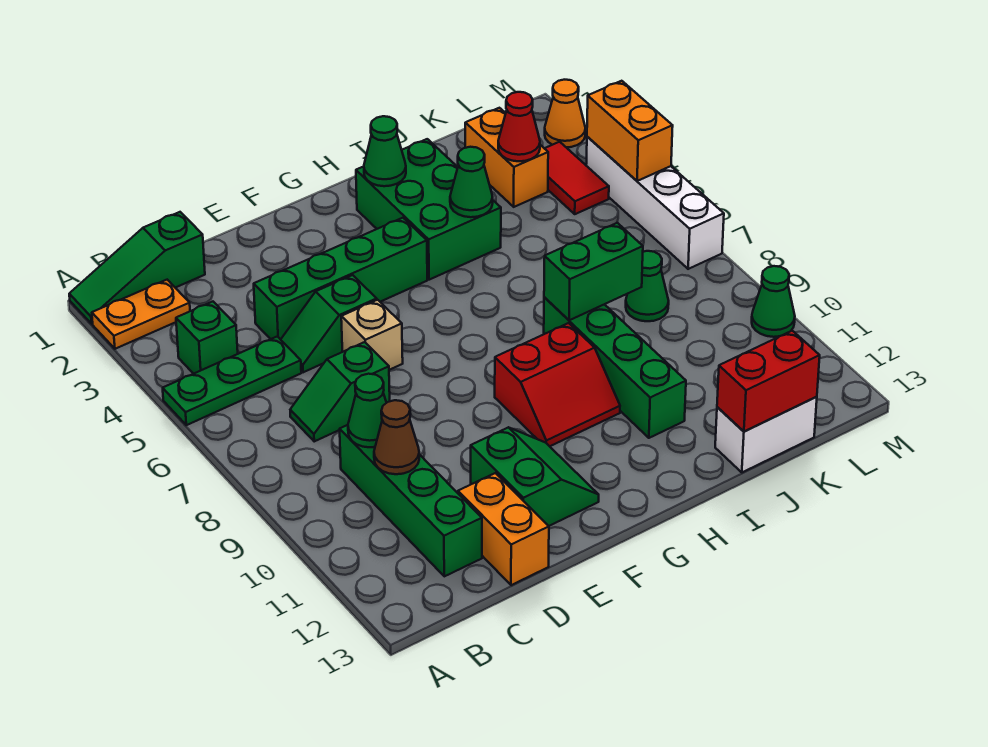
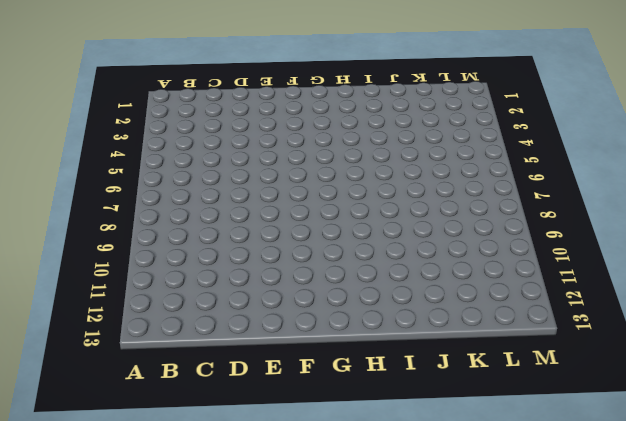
none -> green slope A1:C1 level 1 top C
none -> orange plate A2:B2 level 1
none -> green plate A5:C5 level 1

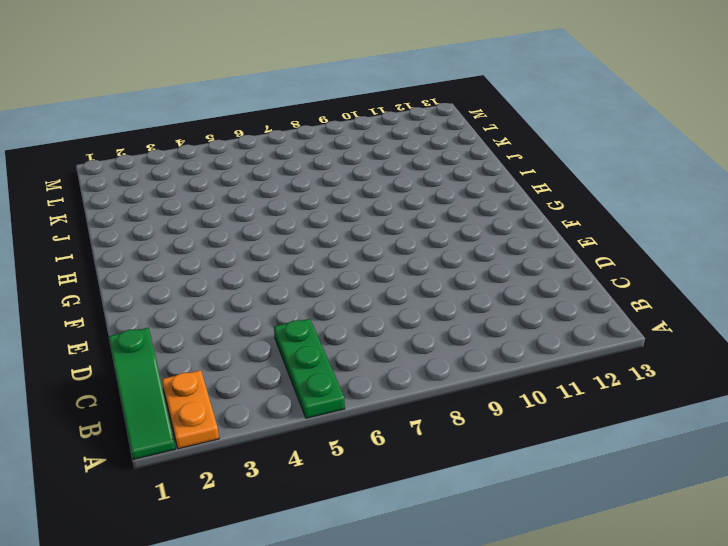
none -> green brick B4 level 1
none -> green slope C7:D7 level 1 top D
none -> green brick C9:C12 level 1

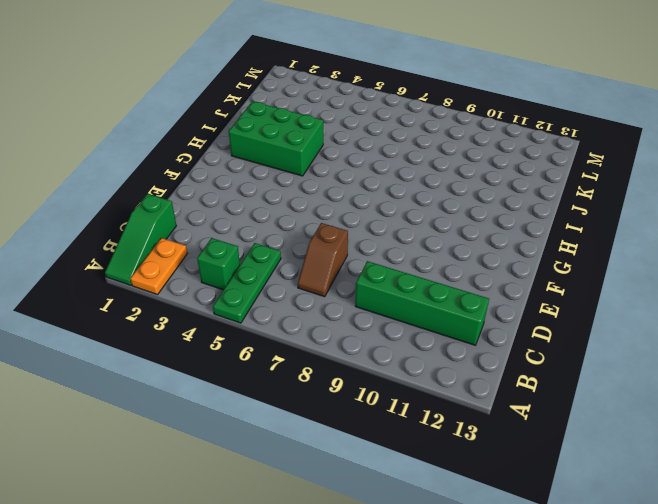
brown slope C7:D7 level 1 top D -> green slope C7:D7 level 1 top D
none -> green brick D4:G4 level 1
none -> green slope D5:E5 level 1 top E
none -> orange brick D12:D13 level 1

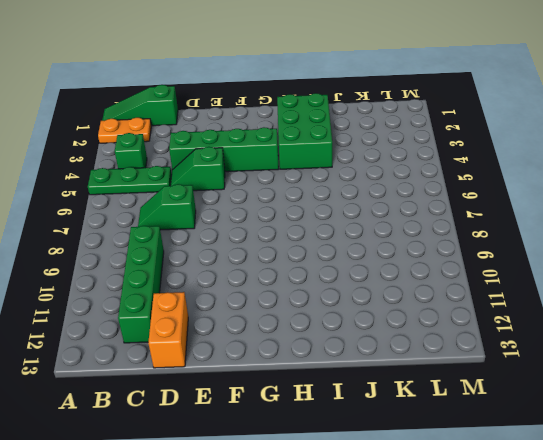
none -> tan brick E6 level 1
none -> green slope E11:F12 level 1 top E
none -> red slope G9:H10 level 1 top 9

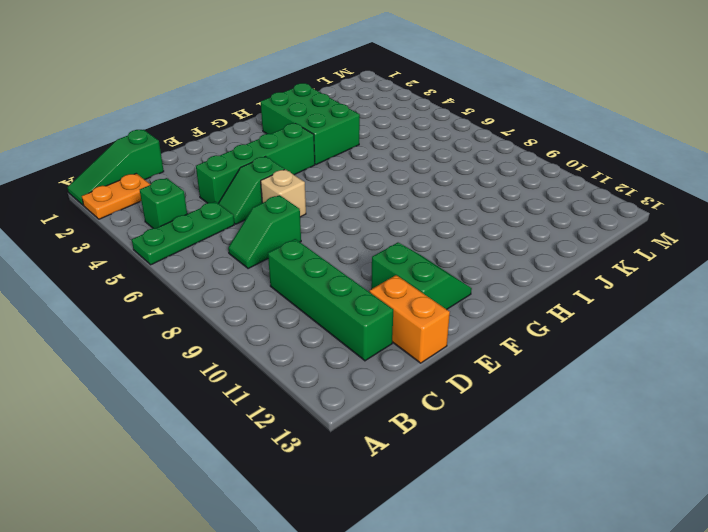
none -> red slope G9:H10 level 1 top 9
none -> green brick I8:I11 level 1
none -> white brick J13:K13 level 1

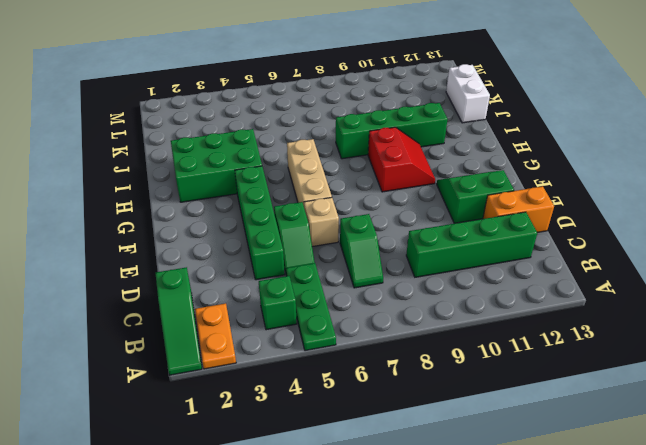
tan brick F6:H6 level 1 -> none
none -> orange brick K2:K3 level 1
none -> green cone K8 level 1
none -> red tile L3:L4 level 1

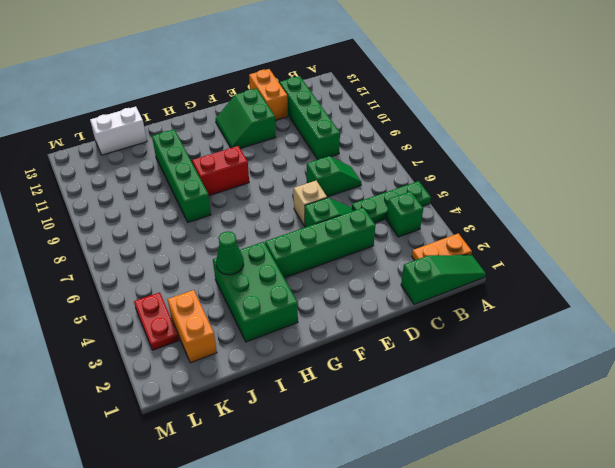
red plate L3:L4 level 1 -> red tile L3:L4 level 1
none -> green cone K8 level 1
none -> orange cone M2 level 1
none -> white brick M4:M7 level 1

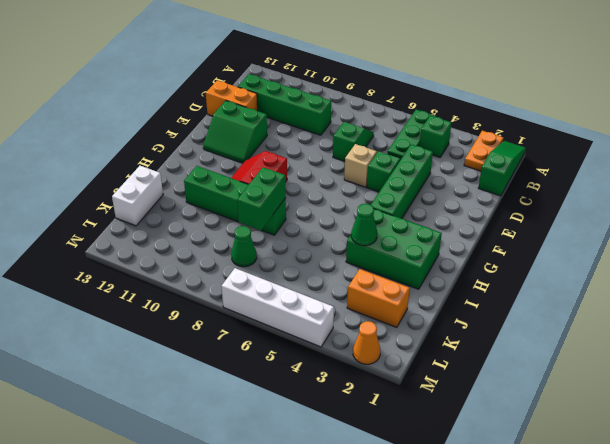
none -> red tile L3:L4 level 1
none -> green cone M10 level 1
none -> green cone C9 level 2

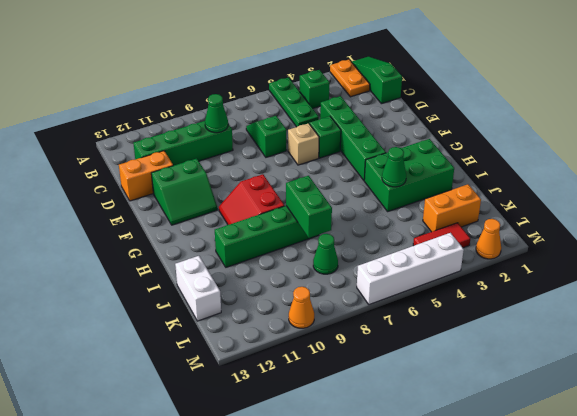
orange cone M10 level 1 -> green cone M10 level 1
none -> brown cone C10 level 2
none -> green cone H2 level 2
none -> red brick J13:K13 level 2

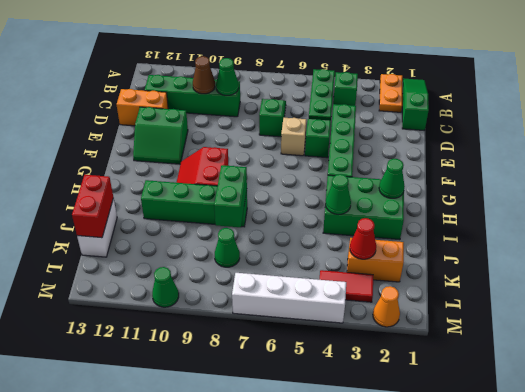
none -> orange brick M4:M5 level 2

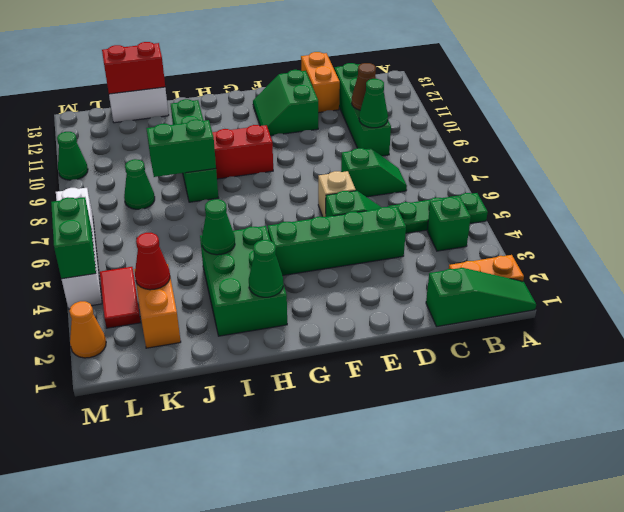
green brick M4:M5 level 2 -> orange brick M4:M5 level 2

